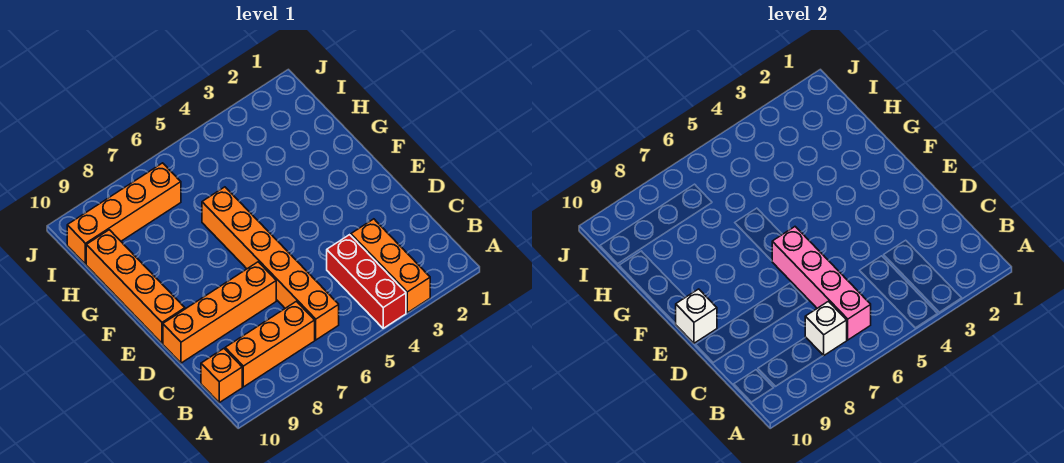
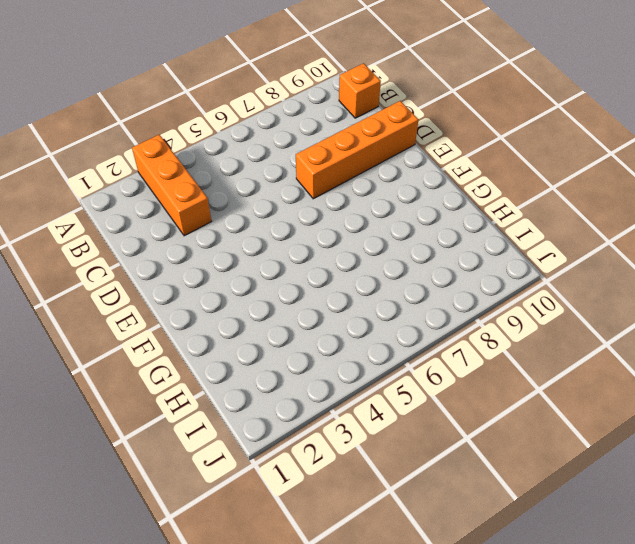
none -> red brick A4:C4 level 1
none -> orange brick B6:G6 level 1

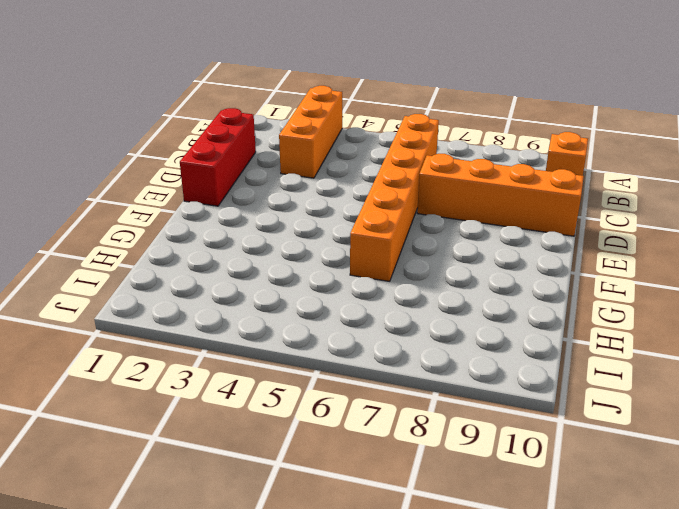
red brick C1:E1 level 1 -> red brick A4:C4 level 1
none -> orange brick B7:B9 level 1
none -> orange brick E10:H10 level 1

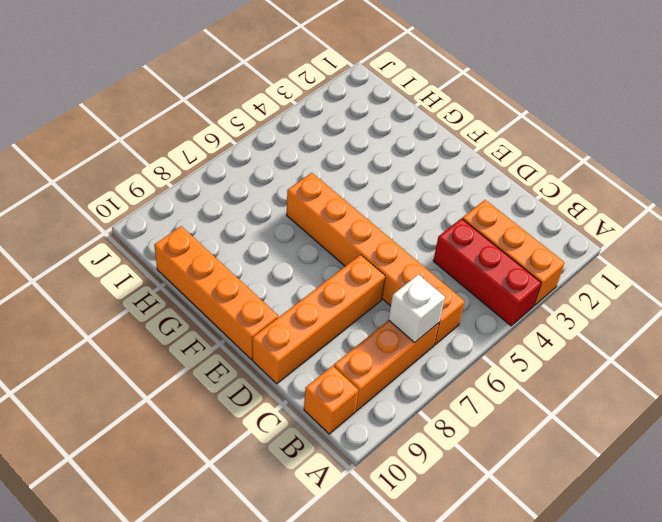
none -> orange brick I7:I10 level 1
none -> pink brick B6:E6 level 2

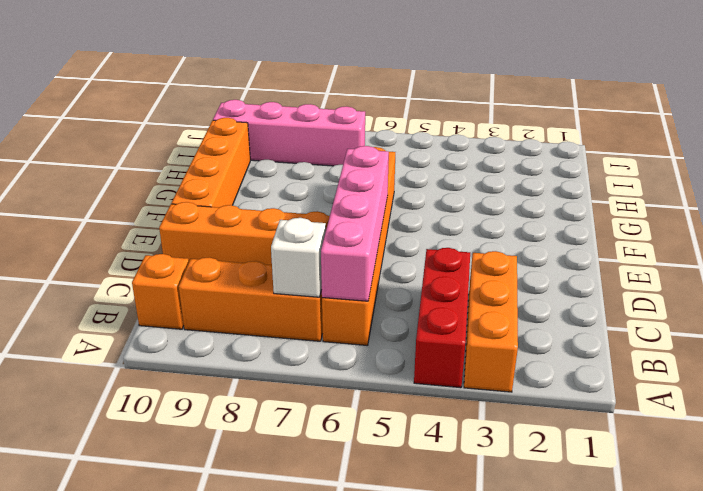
pink brick I7:I10 level 1 -> orange brick I7:I10 level 1
none -> white brick E10 level 2

